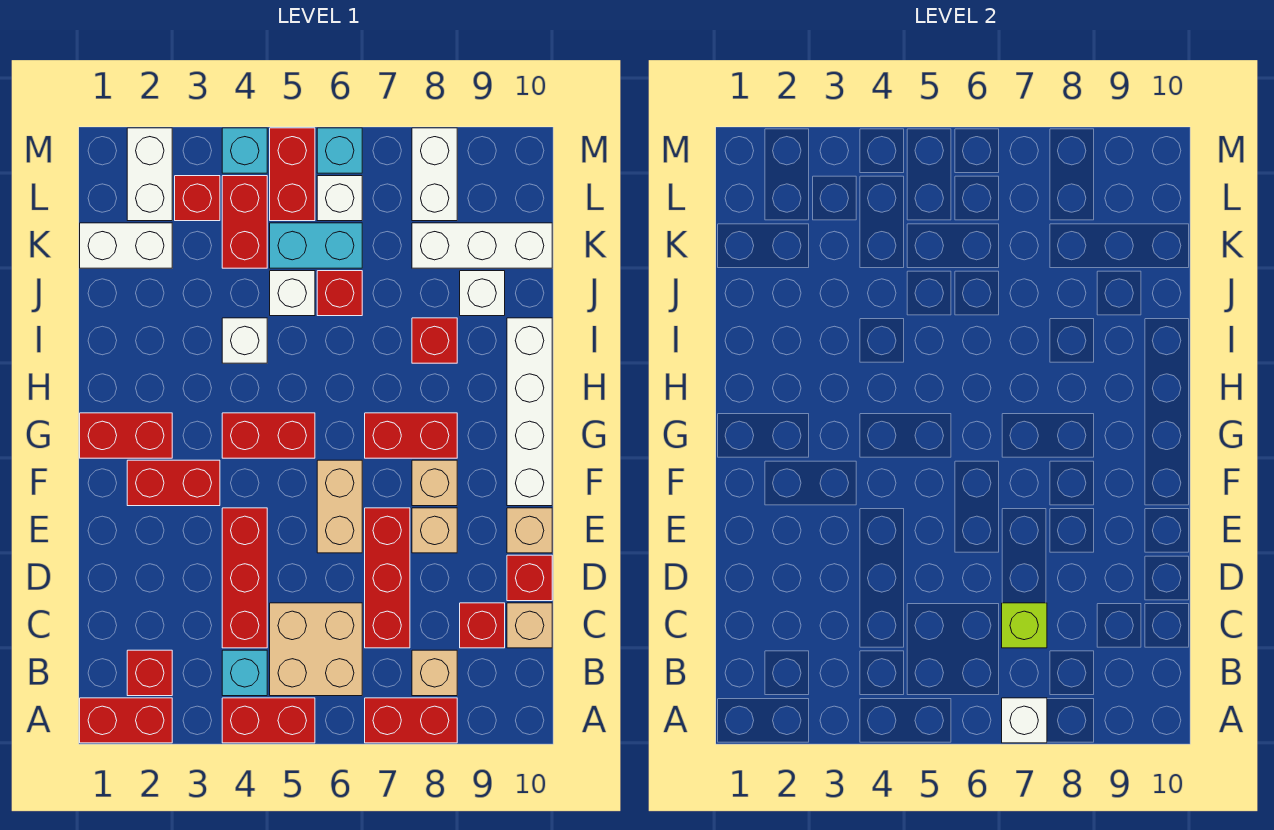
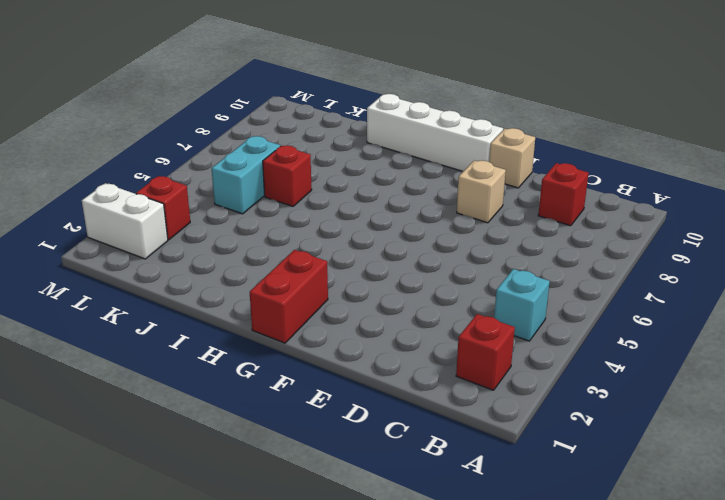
none -> red brick A1:A2 level 1
none -> red brick A4:A5 level 1
none -> red brick A7:A8 level 1
none -> tan brick B5:C6 level 1

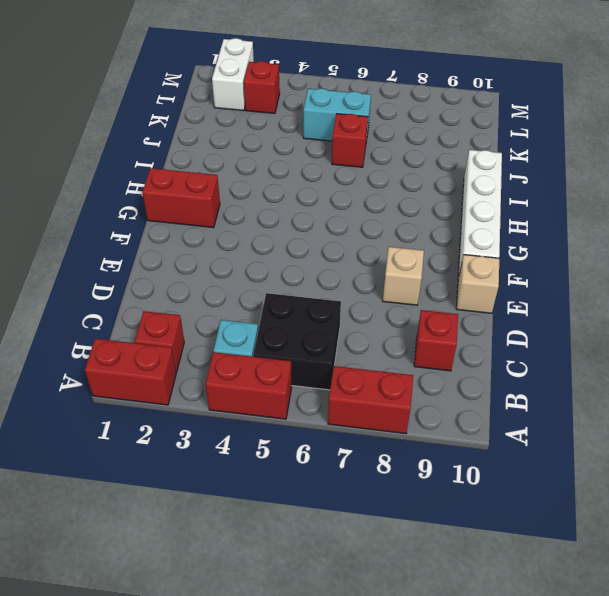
black brick B5:C6 level 1 -> tan brick B5:C6 level 1
none -> tan brick B8 level 1
none -> red brick C4:E4 level 1
none -> red brick C7:E7 level 1
none -> tan brick C10 level 1

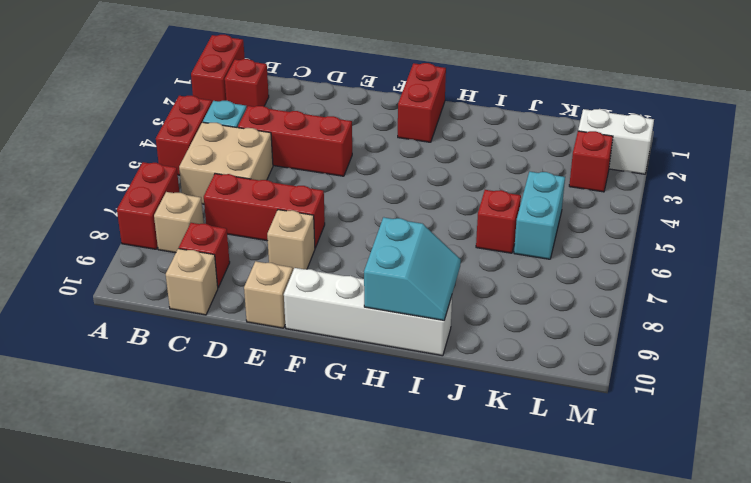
cyan slope H9:I10 level 2 top H -> none
none -> red brick D10 level 1
none -> tan brick E6:F6 level 1
none -> red brick F2:F3 level 1
none -> tan brick F8 level 1

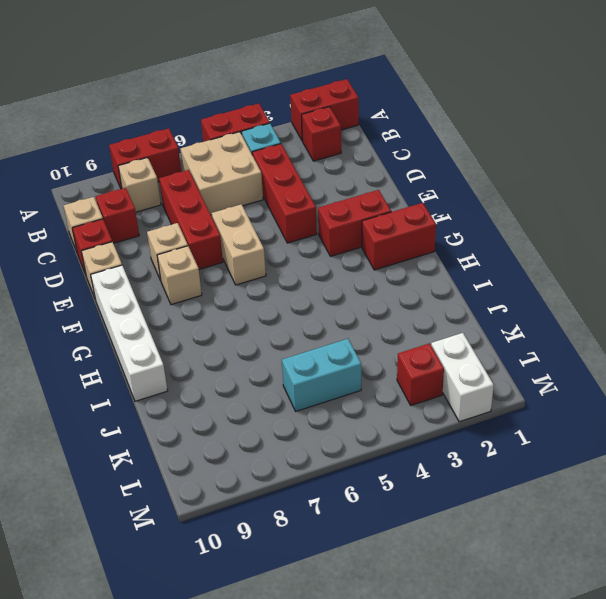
none -> red brick G4:G5 level 1
none -> red brick G7:G8 level 1
none -> white brick I4 level 1
none -> red brick I8 level 1

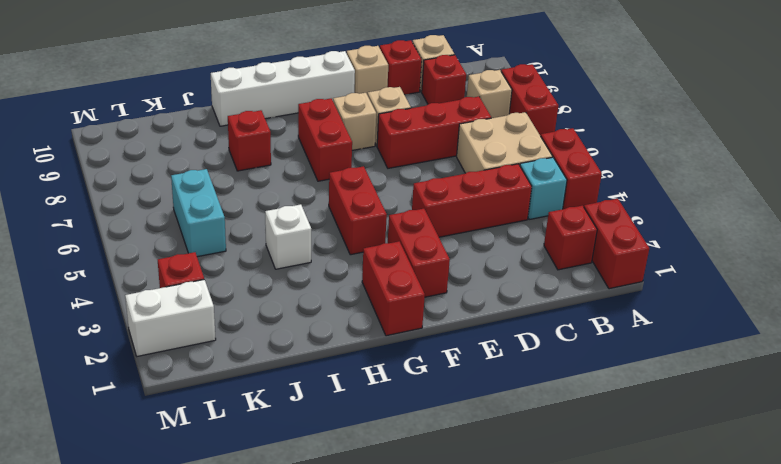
none -> tan brick E6:F6 level 1
none -> white brick J5 level 1
none -> red brick J6 level 1
none -> white brick J9 level 1

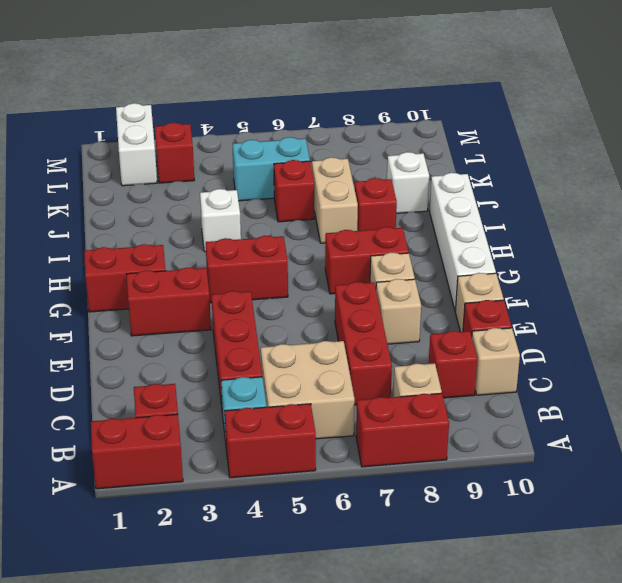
tan brick I7:J7 level 1 -> tan brick E6:F6 level 1
none -> white brick J5 level 1
none -> white brick K1:K2 level 1
none -> red brick K4:L4 level 1
none -> white brick K8:K10 level 1

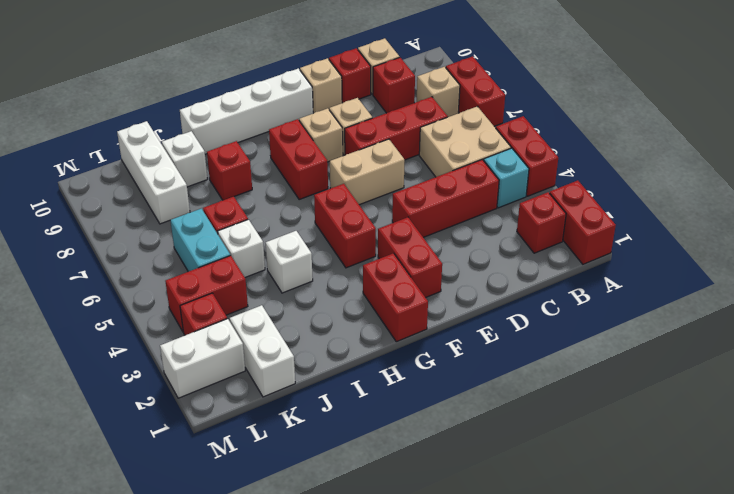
none -> red brick L5:M5 level 1
none -> white brick L6 level 1
none -> white brick L8:M8 level 1
none -> cyan brick M4 level 1

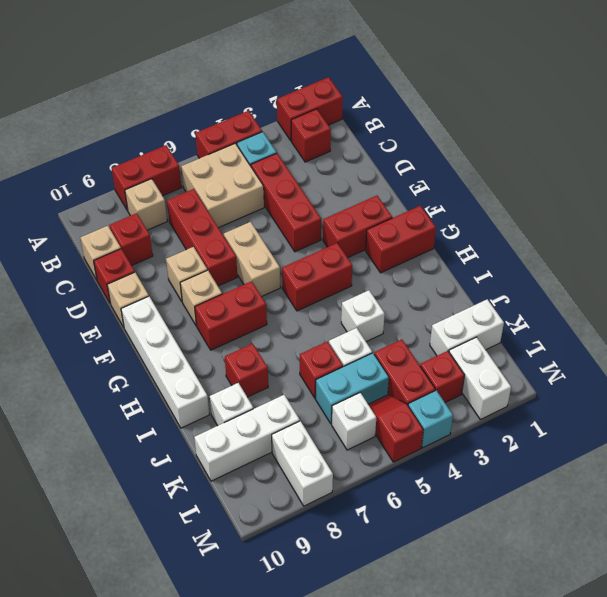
red slope L5:M5 level 1 top M -> red brick L5:M5 level 1
none -> cyan brick M6 level 1
none -> white brick A7 level 2
none -> lime brick C7 level 2

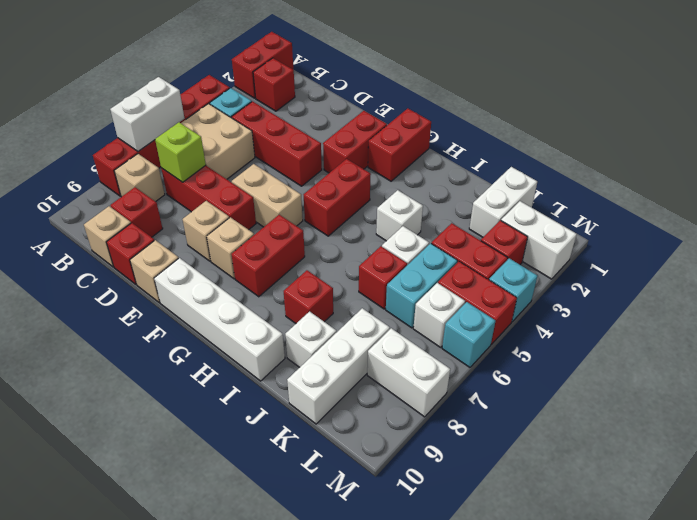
white brick A6:A7 level 2 -> white brick A7 level 2

